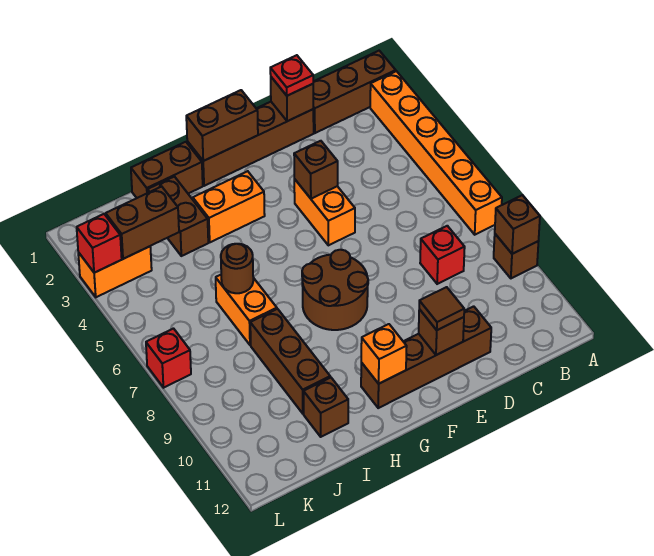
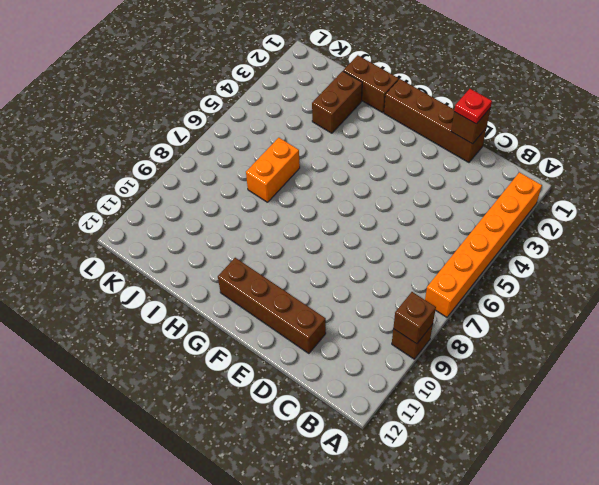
none -> brown brick A1:C1 level 1
none -> red brick C8 level 1
none -> orange brick E4:E5 level 1

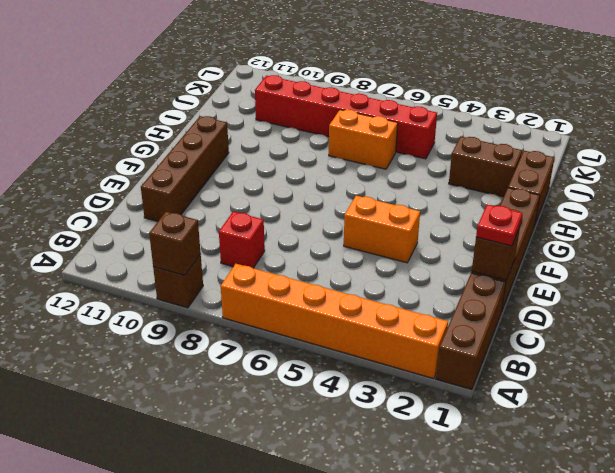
red brick J5:J10 level 1 -> none
none -> brown round brick F7:G8 level 1
none -> orange brick G3:H3 level 1
none -> brown brick I8:I10 level 1

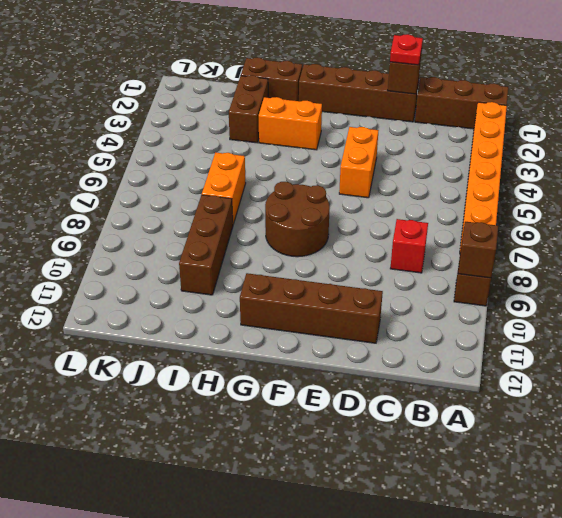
none -> brown brick I11 level 1
none -> orange brick K3:L3 level 1
none -> red brick L7 level 1

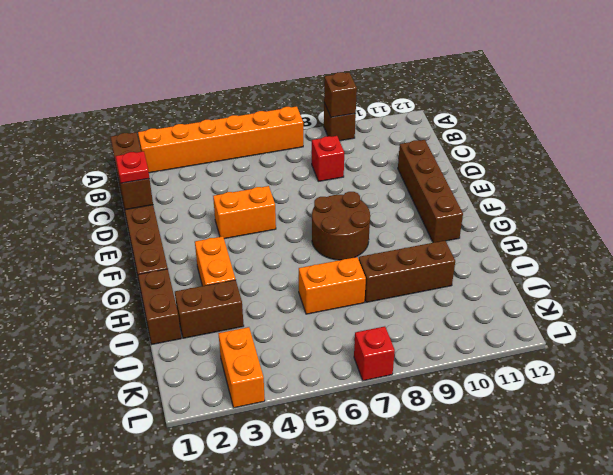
none -> brown brick I11 level 1
none -> brown brick E4 level 2
none -> brown brick E11 level 2

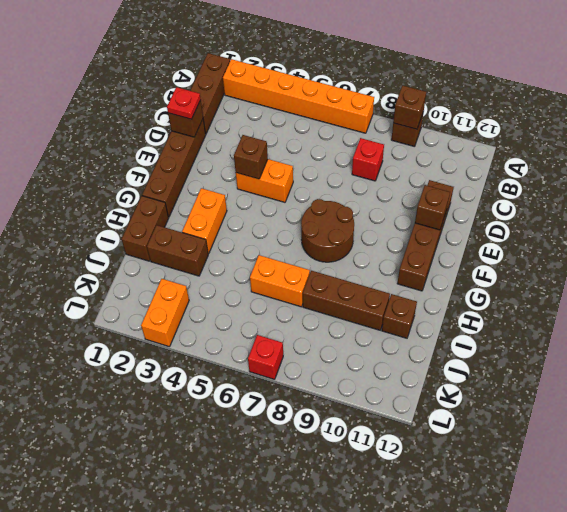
none -> brown brick F1:G1 level 2
none -> orange brick G11 level 2
none -> brown round brick I6 level 2

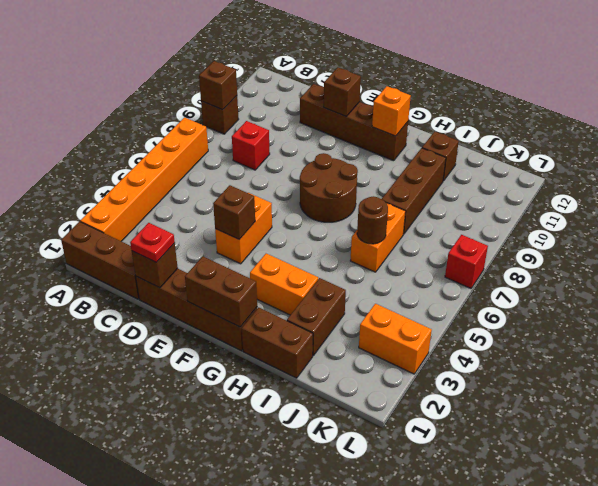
none -> brown brick J3:K3 level 2
none -> red brick L3 level 2
none -> brown tile E11 level 3

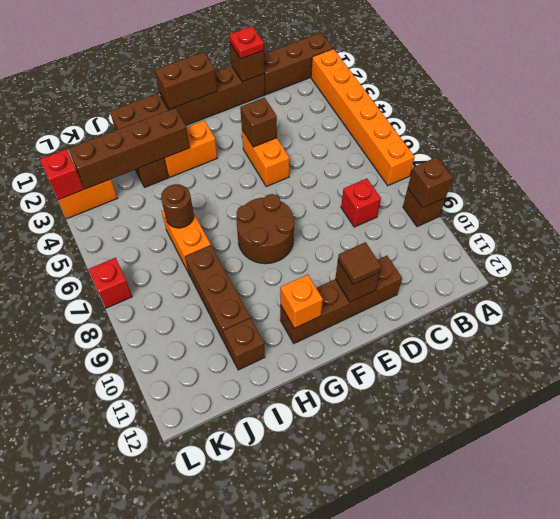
brown brick H3:K3 level 2 -> brown brick J3:K3 level 2

